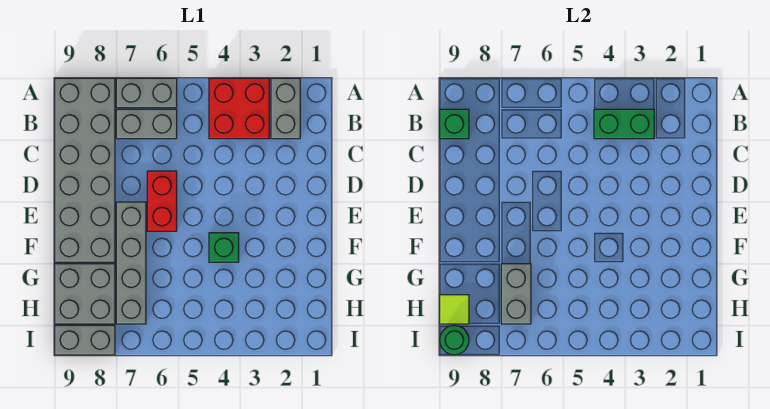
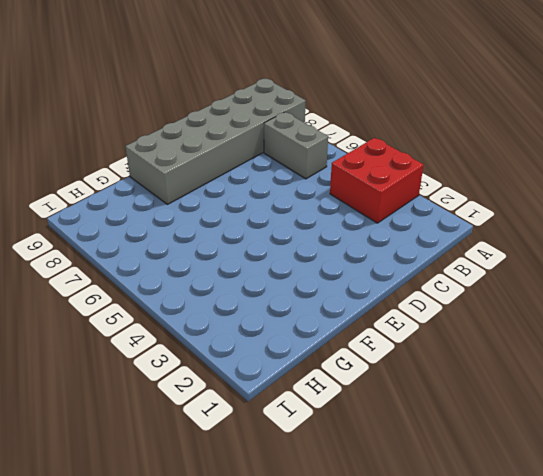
none -> grey brick A2:B2 level 1
none -> grey brick A6:A7 level 1
none -> red brick D6:E6 level 1

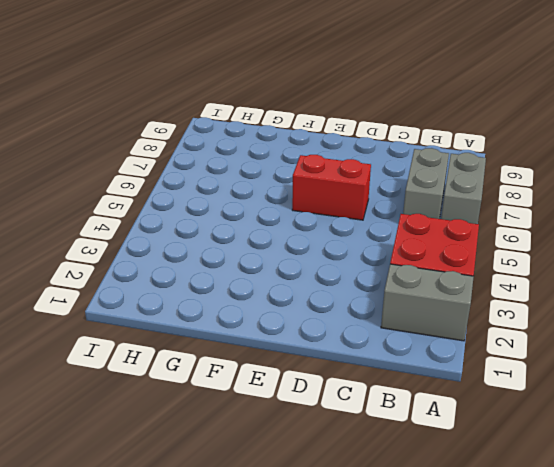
none -> grey brick A8:F9 level 1
none -> grey brick E7:H7 level 1
none -> green brick F4 level 1

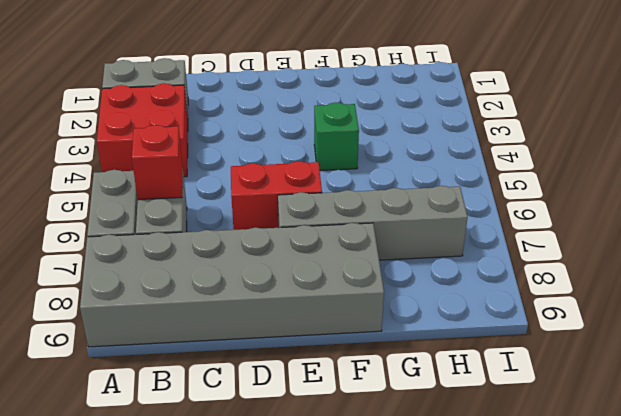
red brick B6 level 2 -> none
none -> grey brick G8:H9 level 1
none -> grey brick I8:I9 level 1
none -> green brick B3:B4 level 2

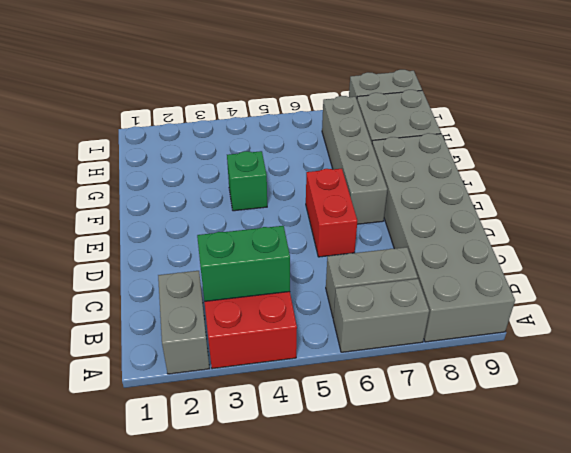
none -> green brick B9 level 2
none -> grey brick G7:H7 level 2
none -> lime tile H9 level 2

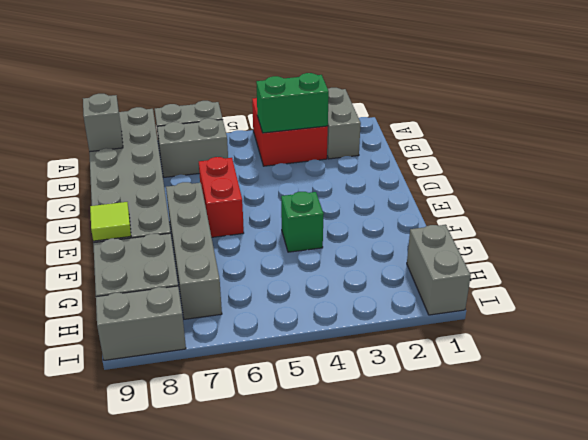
grey brick B9 level 2 -> green brick B9 level 2
lime tile F9 level 2 -> lime tile H9 level 2
grey brick H1:I1 level 1 -> grey brick G7:H7 level 2
none -> green round brick I9 level 2

